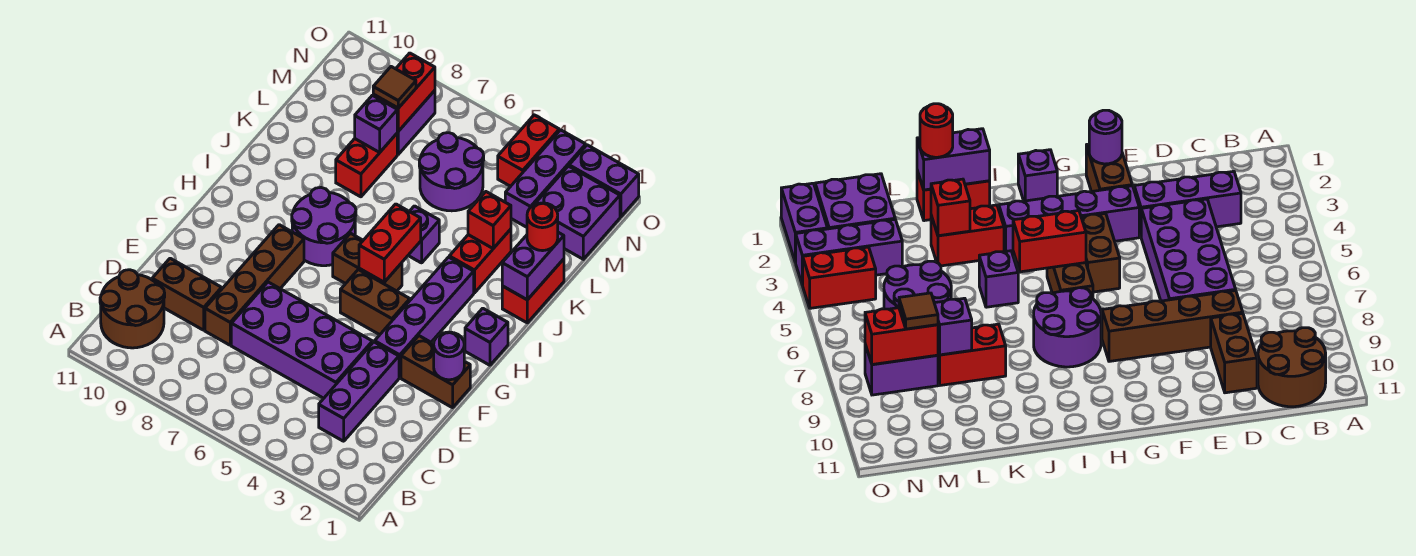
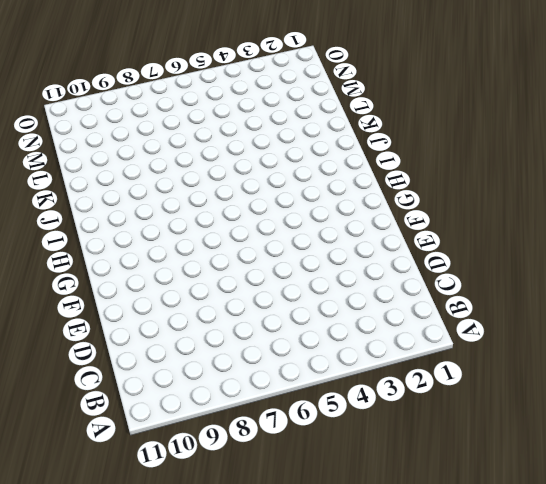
none -> brown round brick B10:C11 level 1
none -> purple brick C3:E3 level 1
none -> purple brick D4:E7 level 1

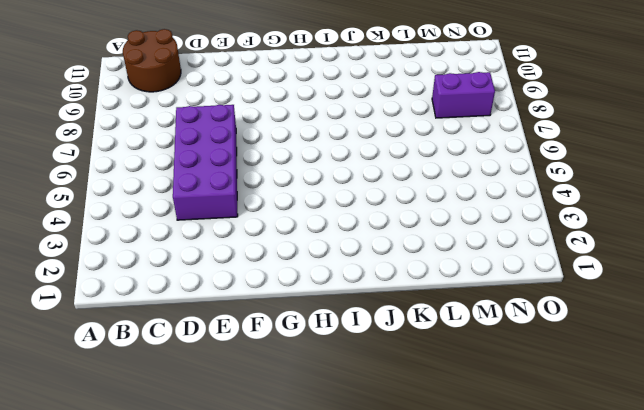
none -> purple brick C3:E3 level 1
none -> brown brick D8:G8 level 1
none -> brown brick D9:D10 level 1

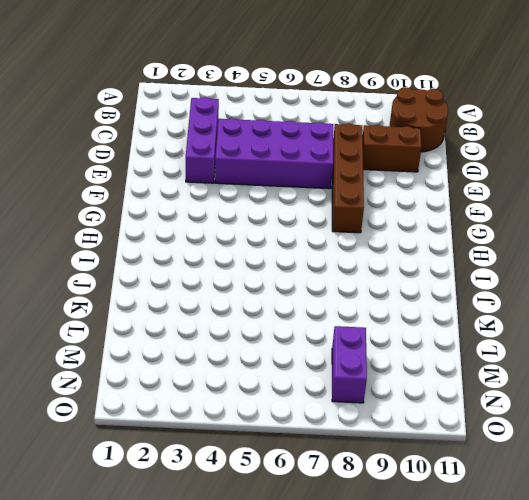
none -> brown brick F1:F2 level 1
none -> purple brick F3:I3 level 1
none -> brown brick G4:G5 level 1

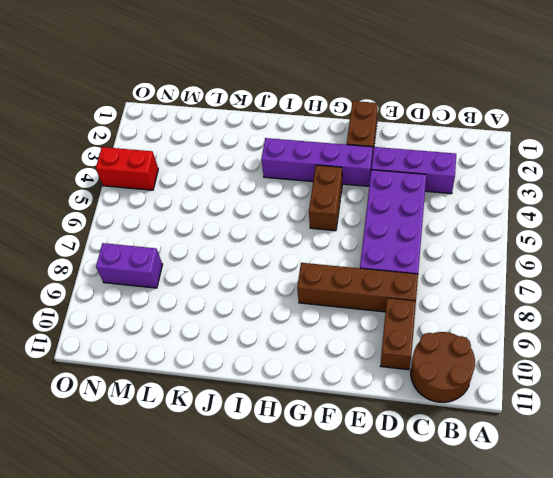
none -> purple brick H1 level 1
none -> brown brick H5:H6 level 1
none -> purple round brick H7:I8 level 1

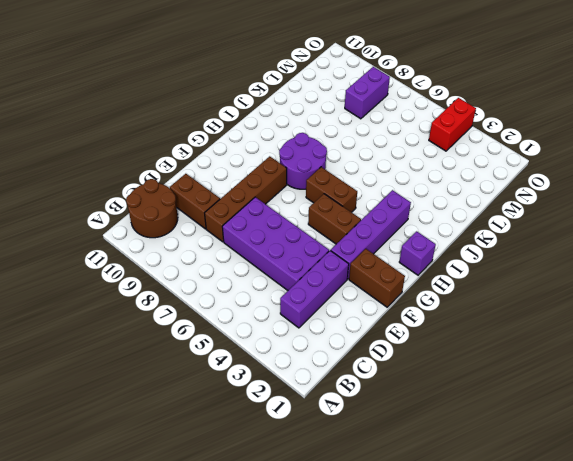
none -> red brick J1:K1 level 1
none -> red brick J3:K3 level 1
none -> purple brick J5 level 1

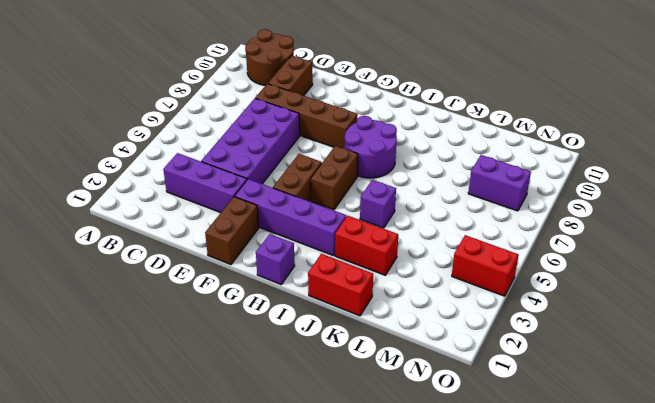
none -> red brick K8:L8 level 1
none -> purple round brick L5:M6 level 1
none -> purple brick M1:N2 level 1

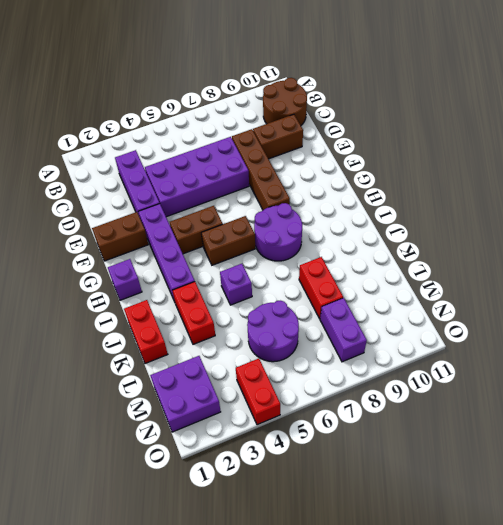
none -> purple brick M3:O3 level 1
none -> purple brick O1:O2 level 1
none -> purple round brick F1 level 2

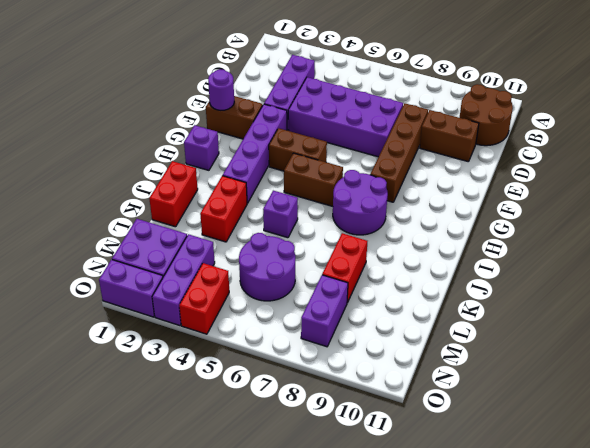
none -> red brick H5:I5 level 2
none -> purple brick J1:K1 level 2
none -> red brick K3 level 2

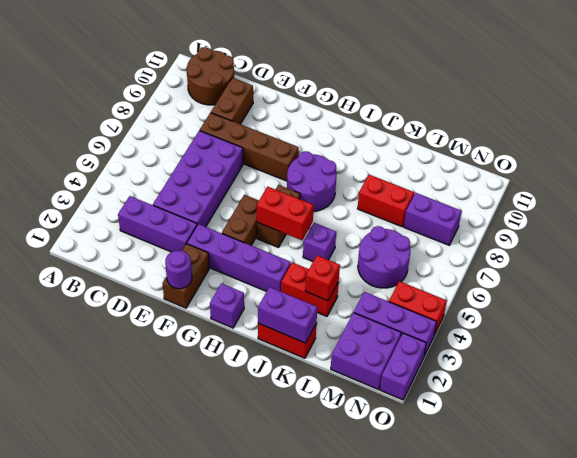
none -> purple brick L8 level 2
none -> red brick M8:N8 level 2
none -> red round brick K1 level 3

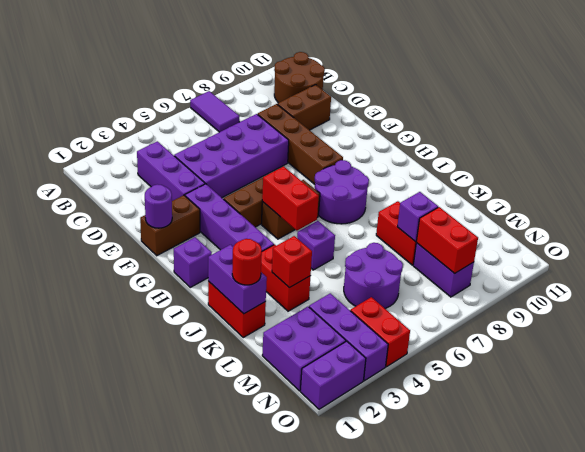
purple tile A7:B7 level 1 -> none
none -> brown tile M8 level 3

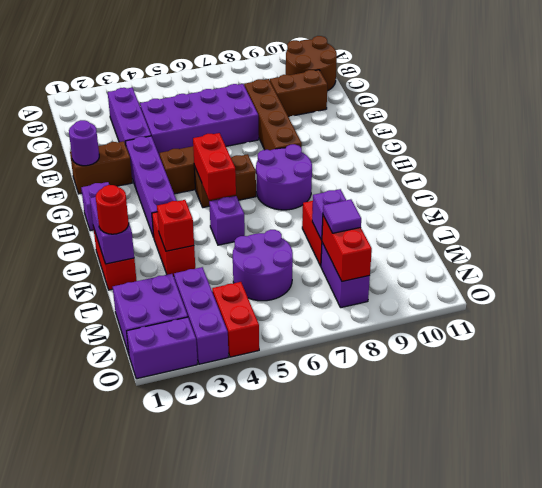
purple tile M8 level 3 -> brown tile M8 level 3

